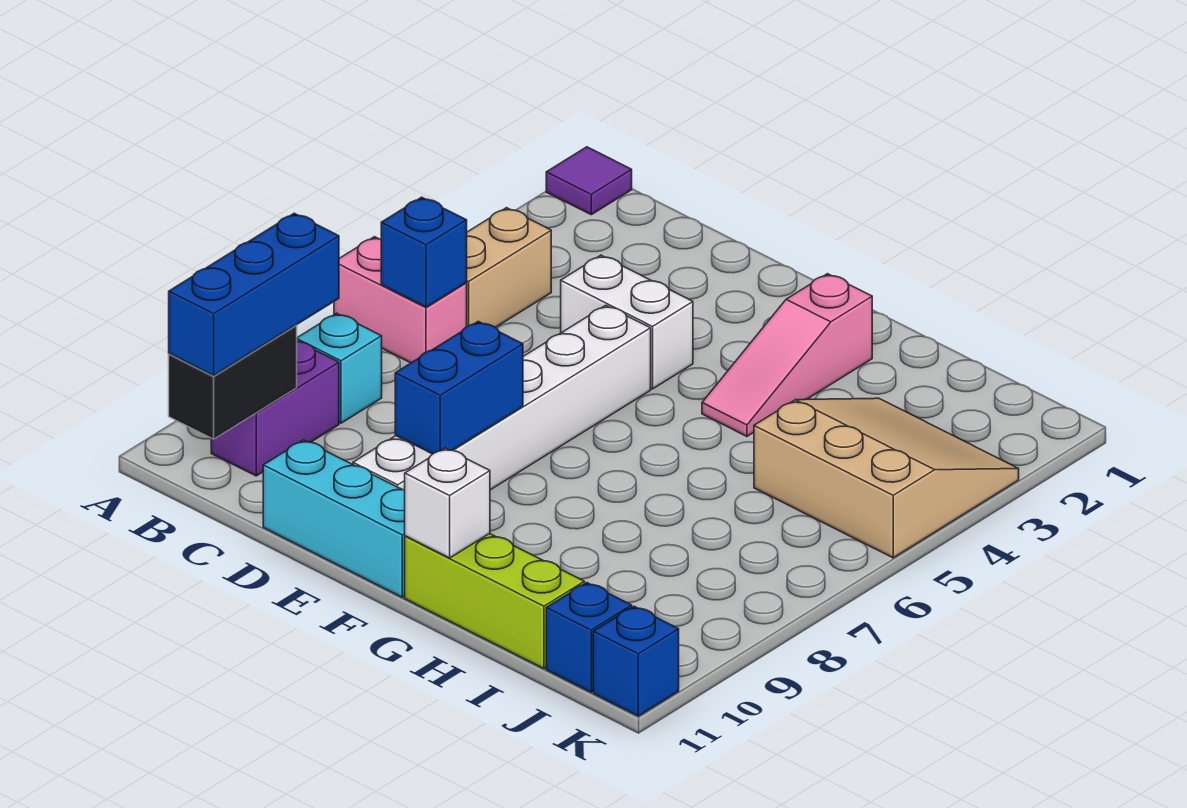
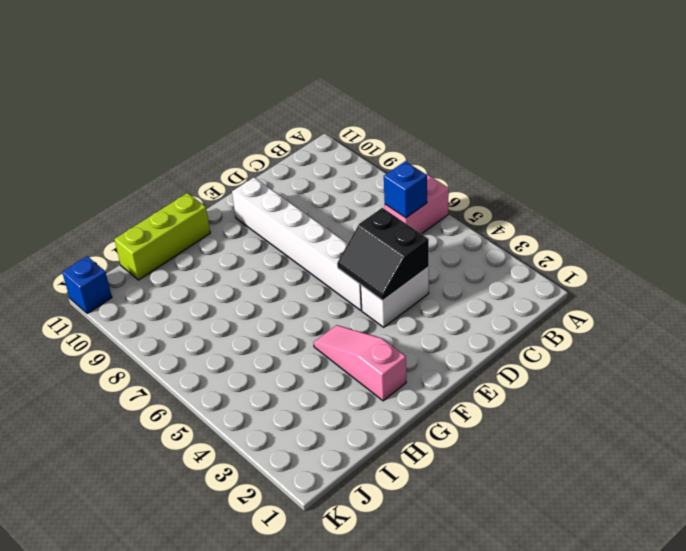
black slope D4:E5 level 2 top D -> none
none -> purple tile A1 level 1
none -> tan brick B4:B5 level 1
none -> cyan brick B8 level 1

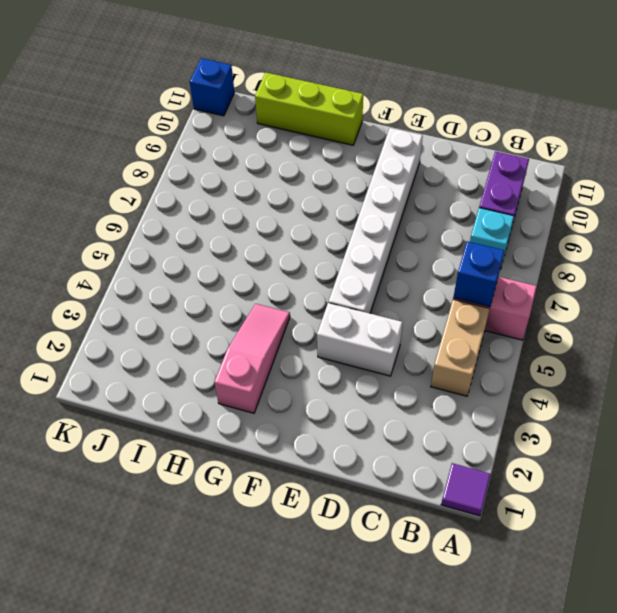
none -> cyan brick D11:F11 level 1
none -> tan slope I3:K5 level 1 top 5
none -> blue brick J11 level 1

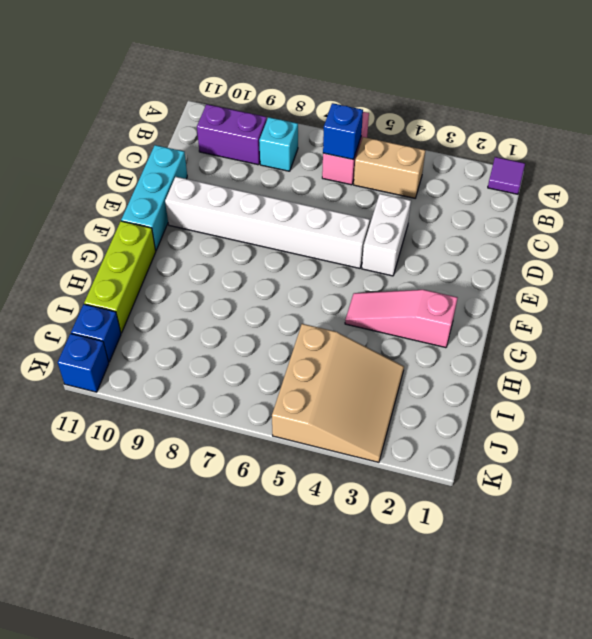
none -> black brick B10:B11 level 2
none -> blue brick E8:E9 level 2
none -> white brick G11 level 2

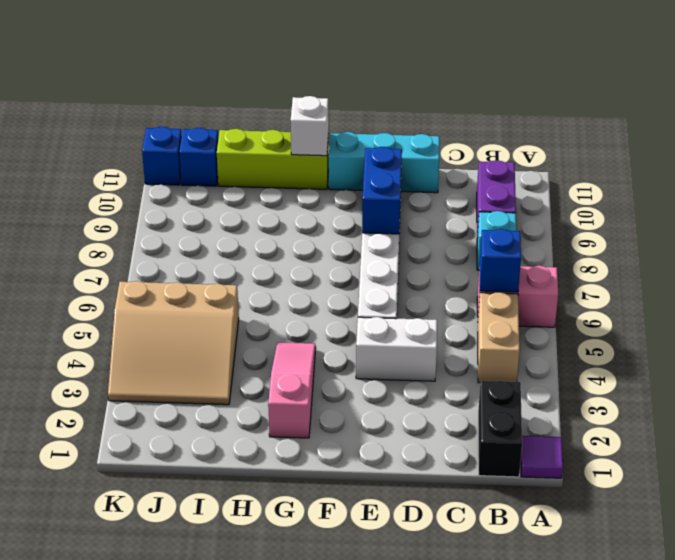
black brick B1:B2 level 1 -> black brick B10:B11 level 2
none -> blue brick B9:B11 level 3

